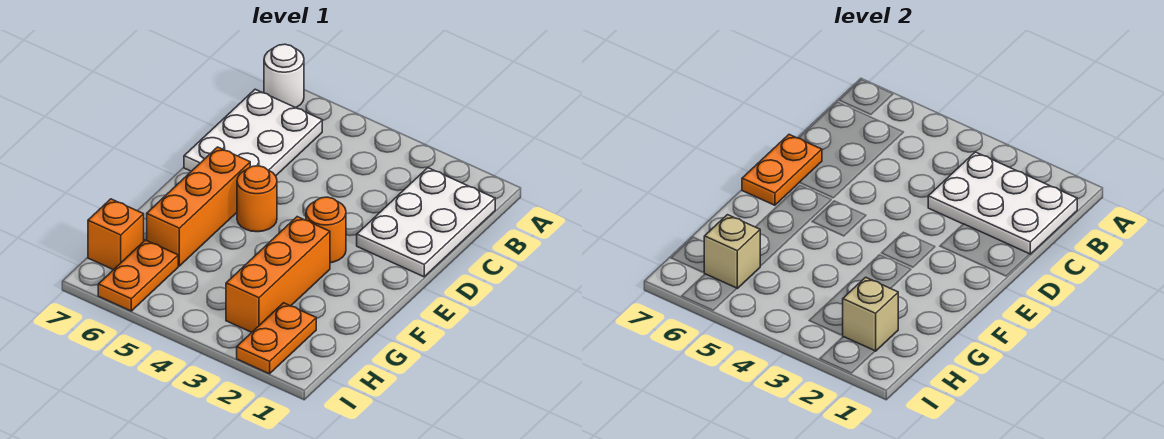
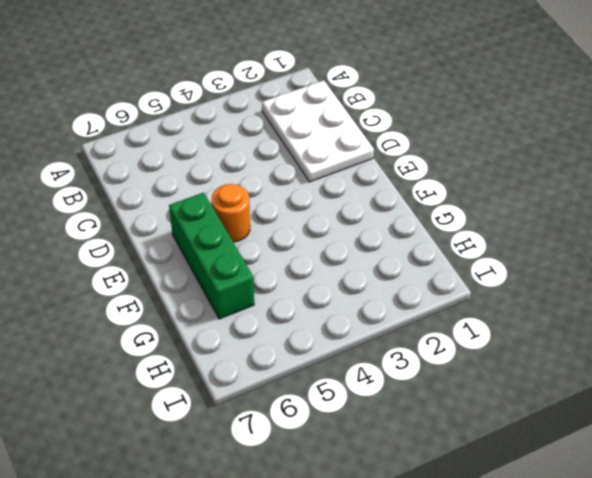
green brick E6:G6 level 1 -> orange brick E6:G6 level 1
none -> white round brick A7 level 1
none -> white plate B6:D7 level 1
none -> orange round brick E3 level 1

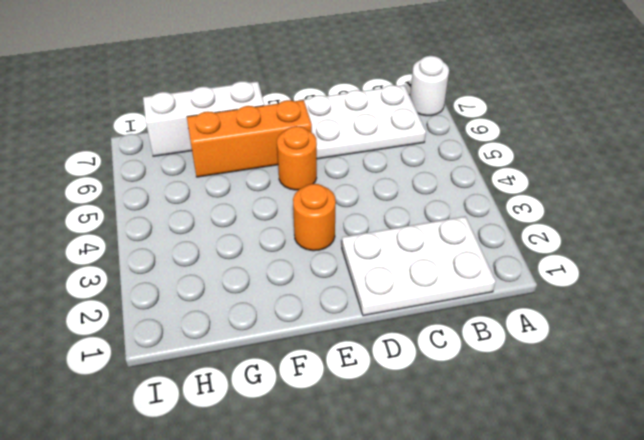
white brick F7:H7 level 1 -> orange brick H7 level 1
none -> orange brick F3:H3 level 1
none -> orange plate H2:I2 level 1
none -> orange plate H6:I6 level 1

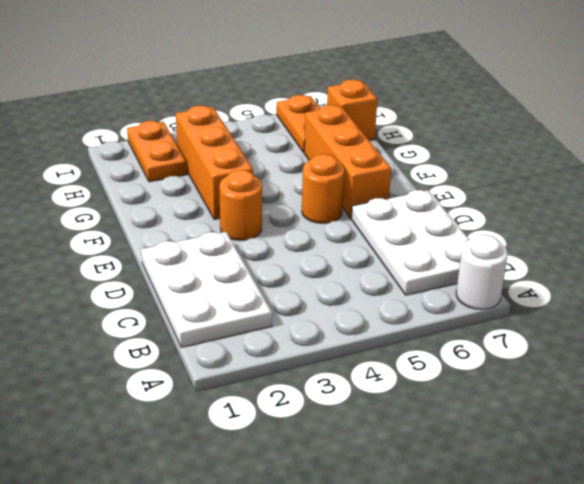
none -> white plate B1:C3 level 2
none -> orange plate D7:E7 level 2
none -> tan brick H2 level 2

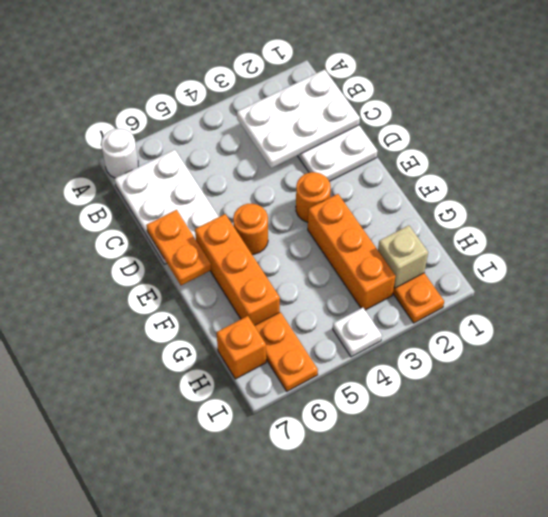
white plate I4 level 1 -> none
none -> tan brick H6 level 2

